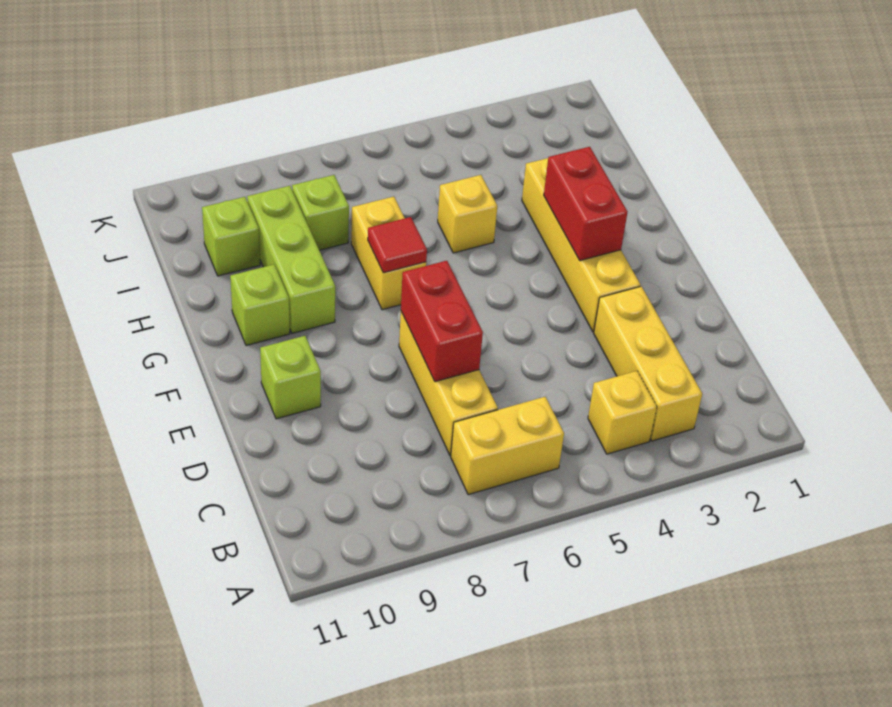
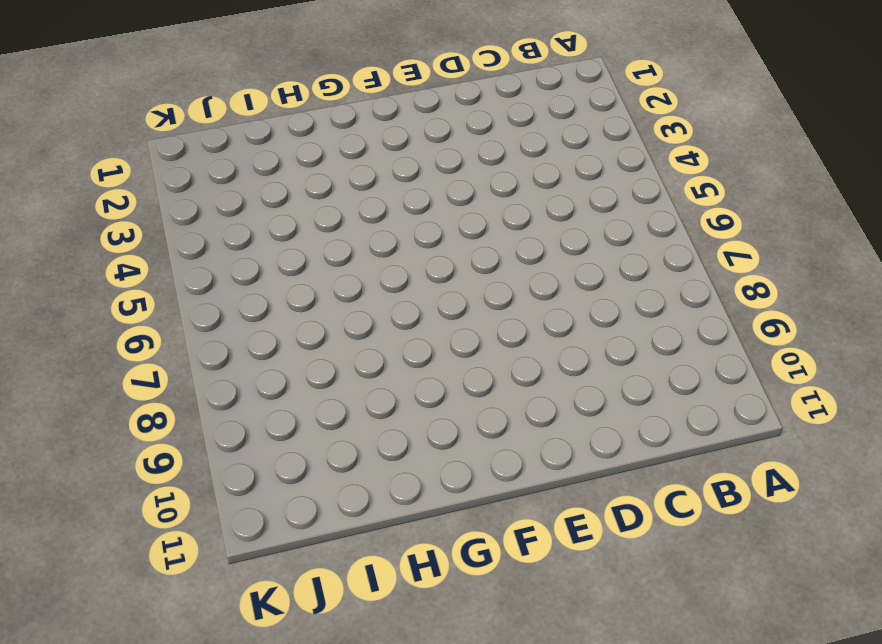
none -> yellow brick B3:D3 level 1
none -> yellow brick B4 level 1
none -> yellow brick B6:B7 level 1

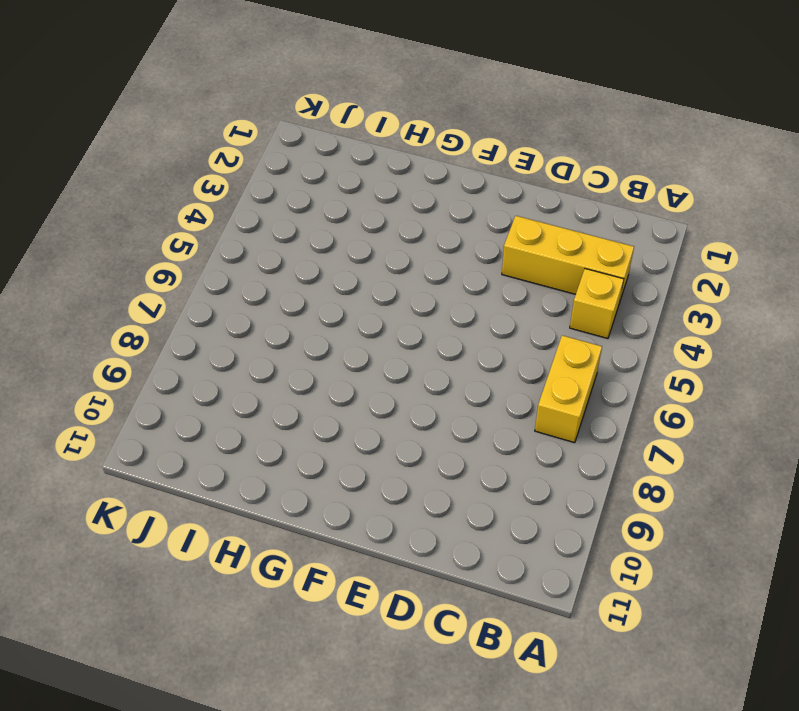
none -> yellow brick C7:E7 level 1
none -> yellow brick E3:H3 level 1
none -> lime brick E10 level 1

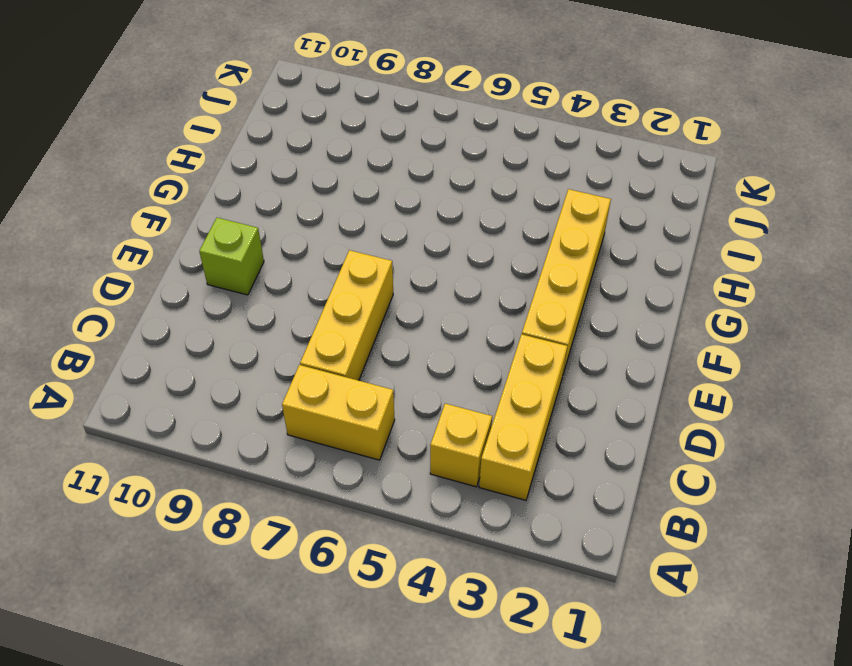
none -> yellow brick G7:H7 level 1
none -> lime brick G9:I9 level 1
none -> lime brick G10 level 1

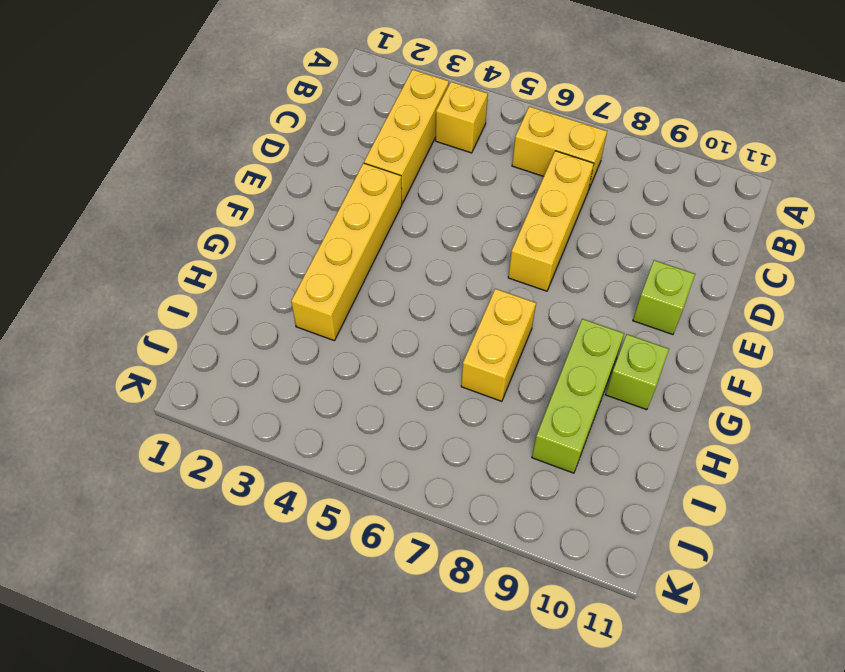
none -> yellow brick H5 level 1
none -> lime brick I8 level 1
none -> lime brick I10 level 1

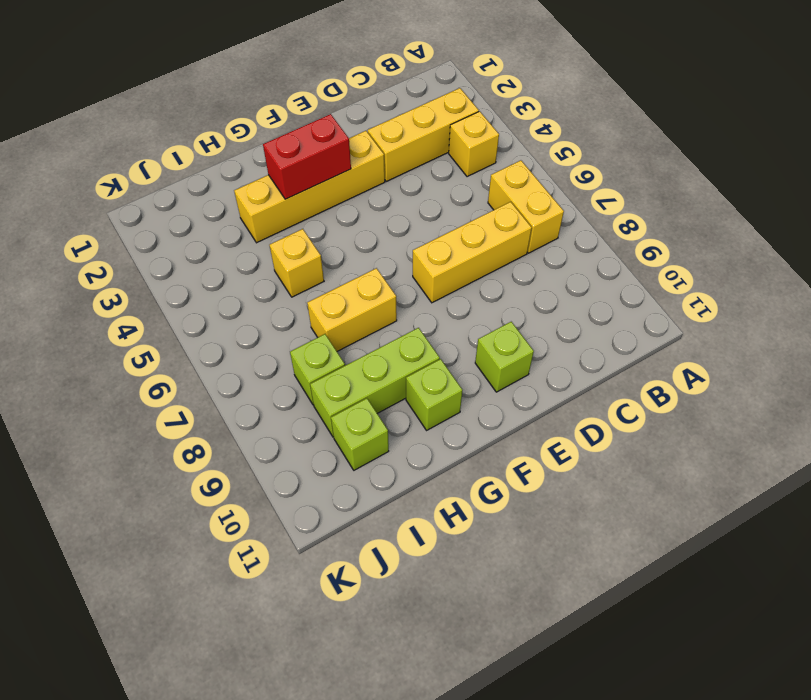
none -> red brick D7:E7 level 2
none -> red tile G7 level 2

